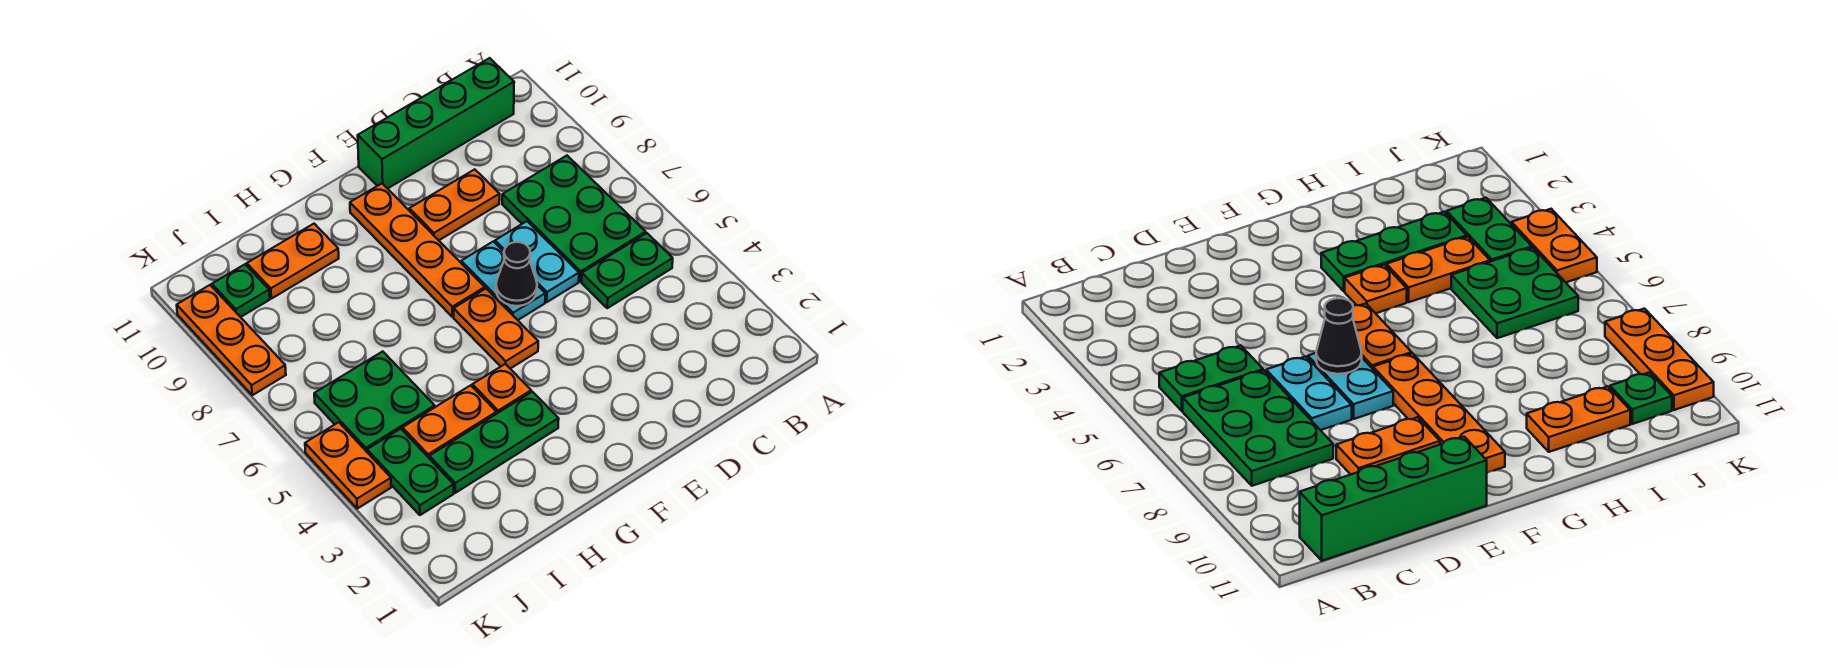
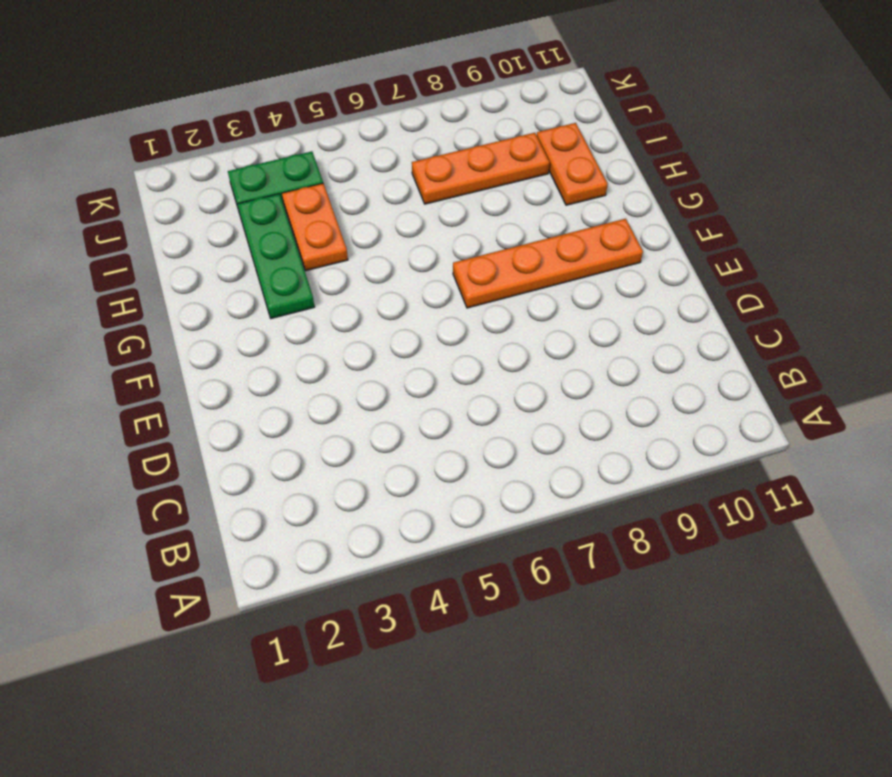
orange plate I7:I9 level 1 -> orange plate K8:K10 level 1
none -> green plate B5:C5 level 1
none -> green plate B6:C8 level 1
none -> green brick B11:E11 level 1

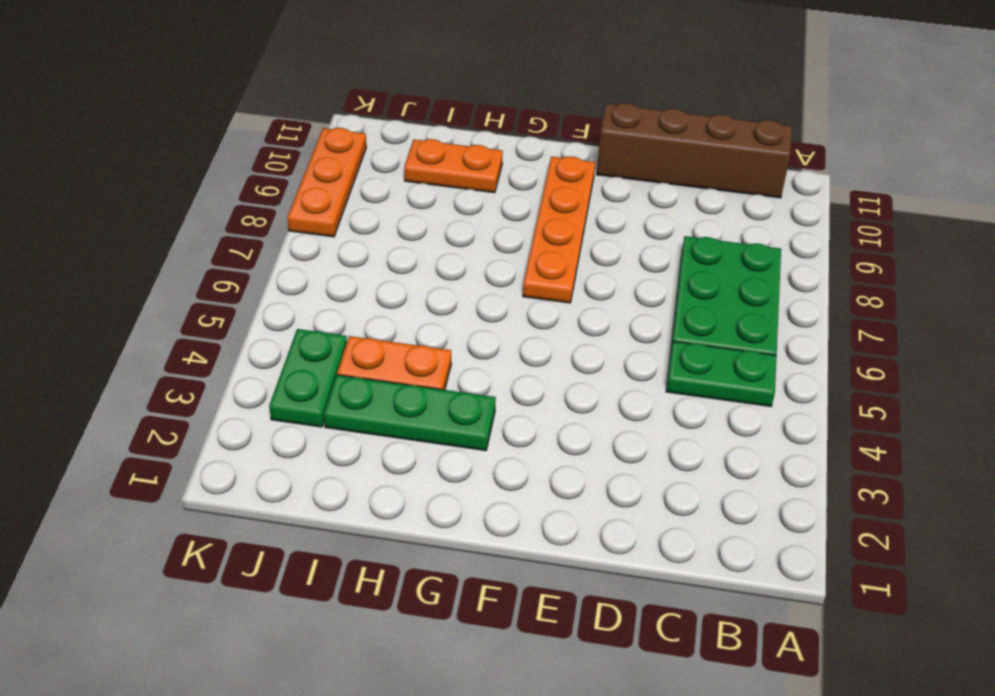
brown brick B11:E11 level 1 -> green brick B11:E11 level 1
none -> cyan plate D6:D7 level 1
none -> orange plate D9:E9 level 1
none -> cyan plate E6:E7 level 1

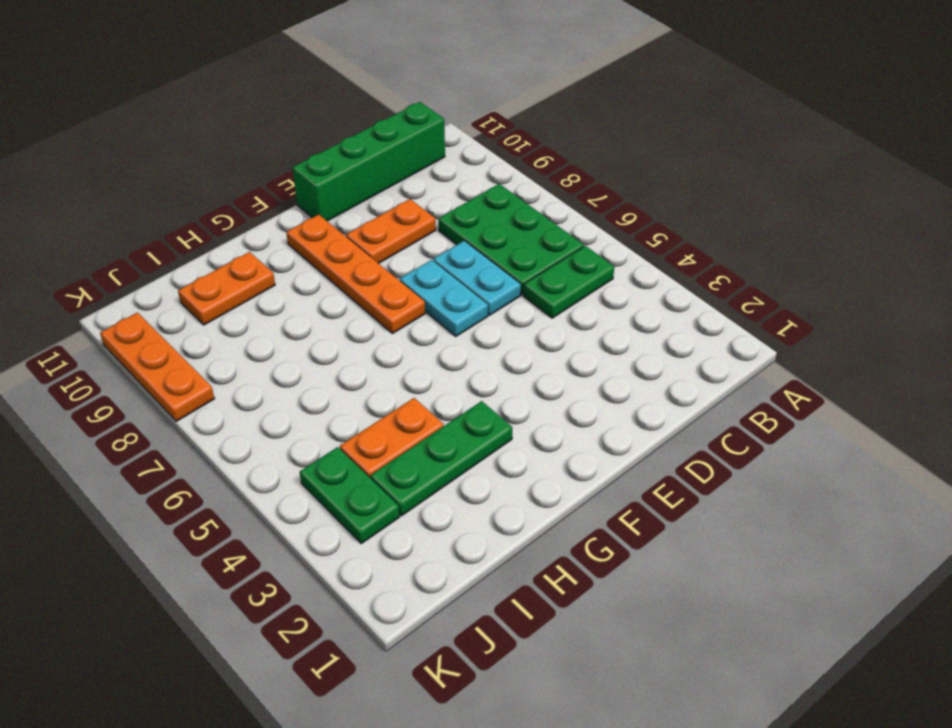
none -> orange plate F5:F6 level 1
none -> orange plate G4 level 1
none -> green plate I5:J6 level 1

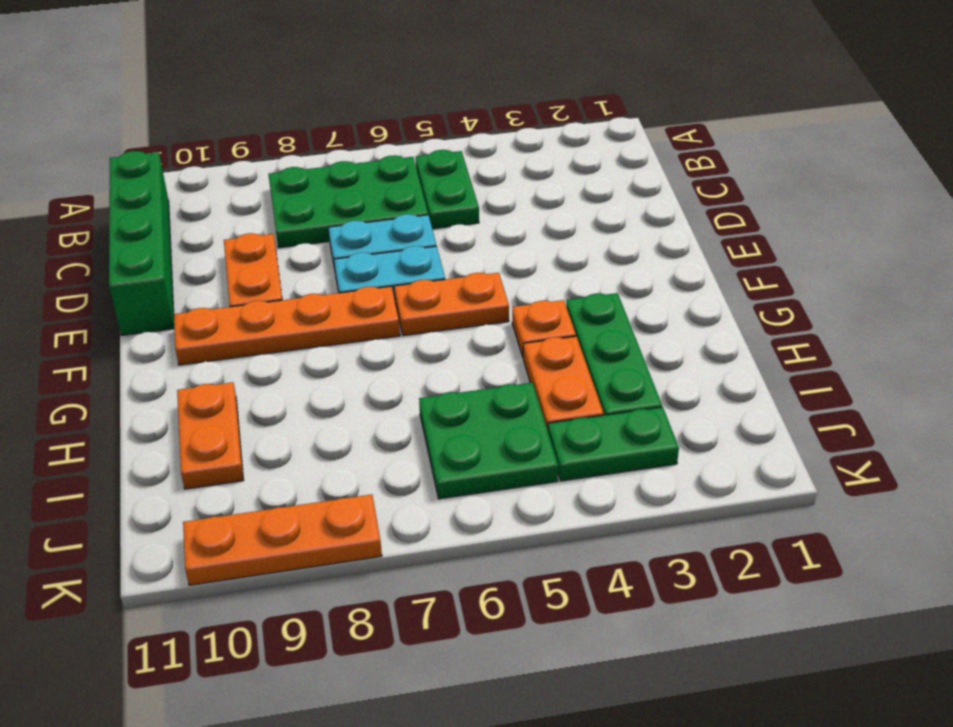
none -> green plate J10 level 1
none -> orange plate K4:K5 level 1
none -> black cone E6 level 2

